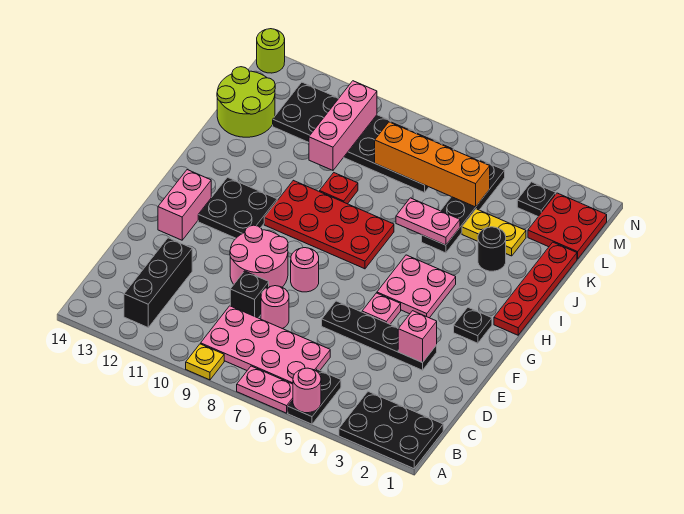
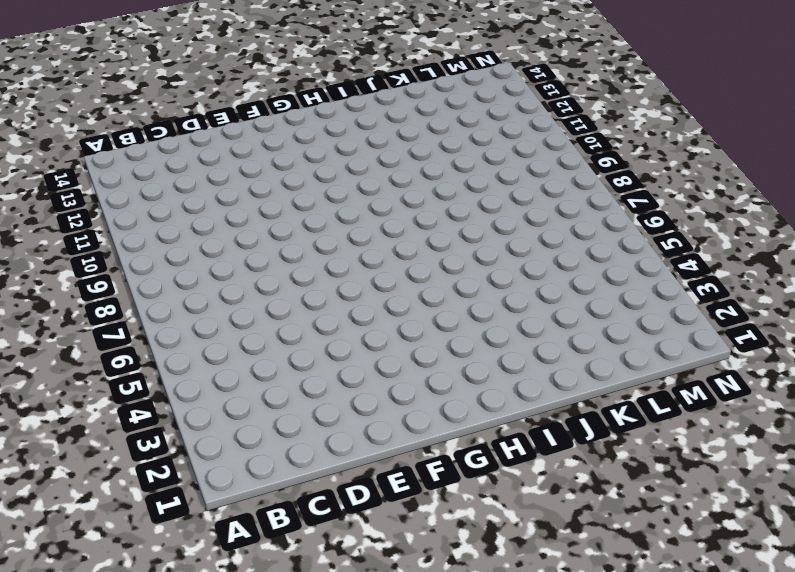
none -> black plate A1:B3 level 1
none -> black plate A5:B5 level 1
none -> pink plate A6:A7 level 1
none -> yellow plate A9 level 1

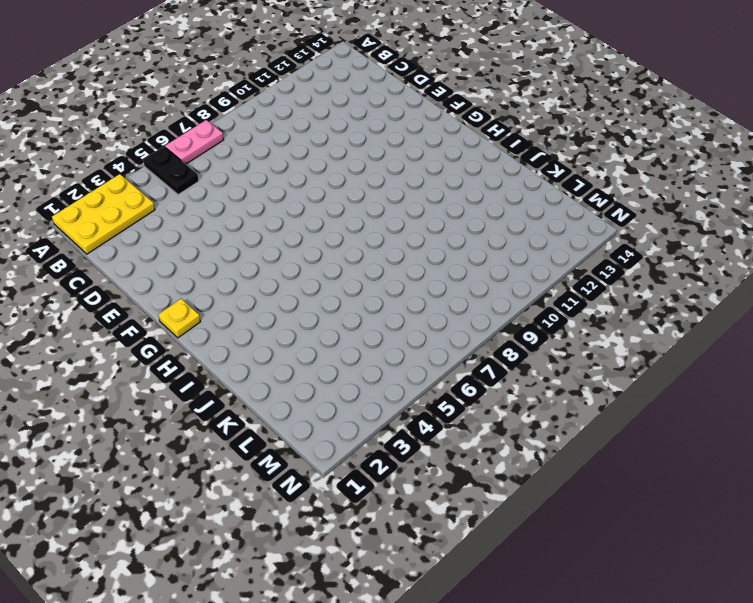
yellow plate A1:B3 level 1 -> black plate A1:B3 level 1
yellow plate G1 level 1 -> yellow plate A9 level 1
none -> pink plate B6:C9 level 1
none -> black brick B12:D12 level 1
none -> pink round brick D8 level 1
none -> black brick D9 level 1

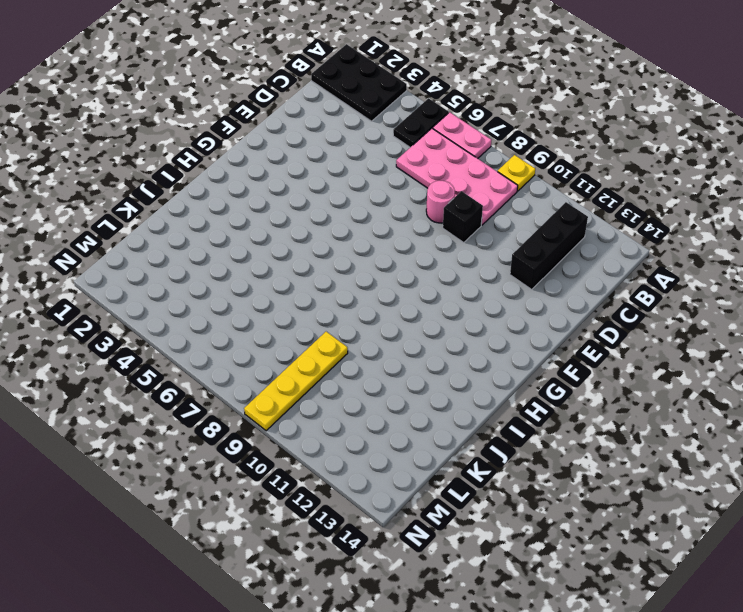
yellow plate K9:N9 level 1 -> black plate L7:M12 level 1
none -> black plate E3:E6 level 1
none -> pink round brick E9:F10 level 1
none -> pink plate F5 level 1
none -> pink round brick F8 level 1

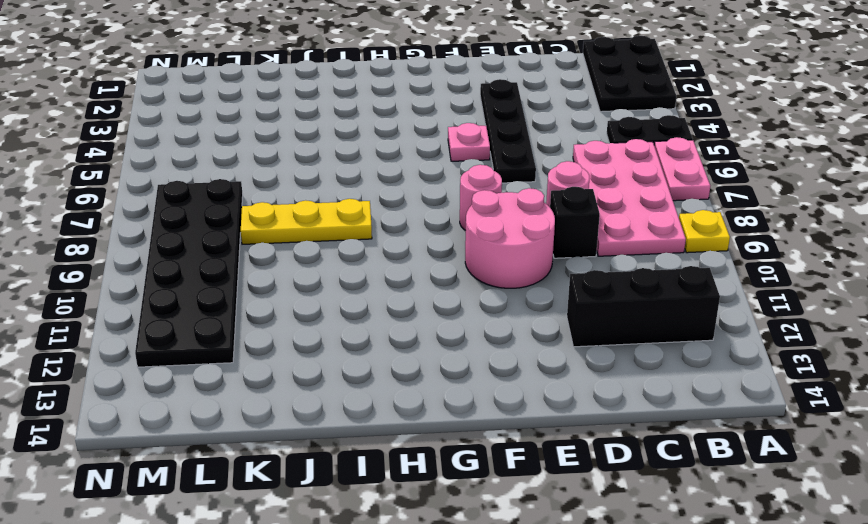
yellow plate I8:K8 level 1 -> red plate H7:I10 level 1
none -> pink brick F13:G13 level 1
none -> black plate G2 level 1
none -> pink plate G4:H5 level 1
none -> black plate G11:H12 level 1

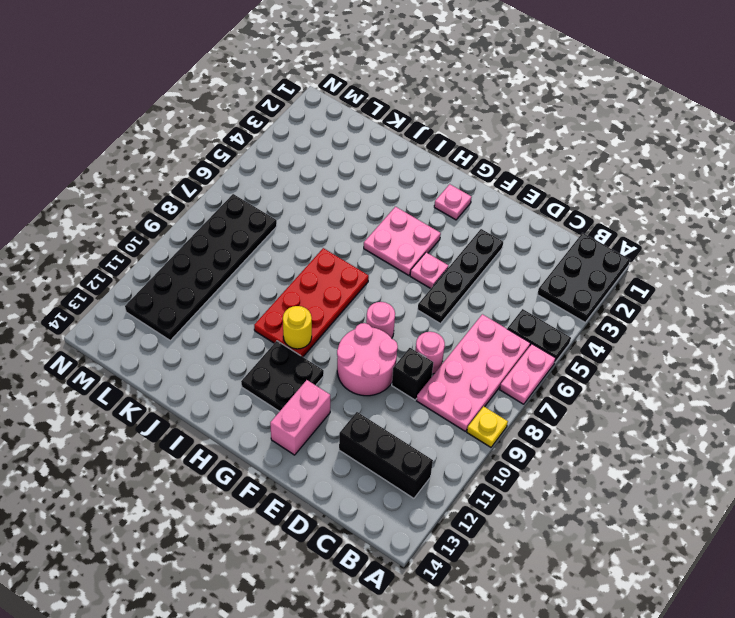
pink brick F12:F13 level 1 -> pink brick F13:G13 level 1
pink plate G2 level 1 -> black plate G2 level 1
yellow round brick H10 level 2 -> none
none -> red plate H1:K1 level 1
none -> black round brick J3 level 1
none -> black plate J5:M5 level 1
none -> red plate J9 level 1

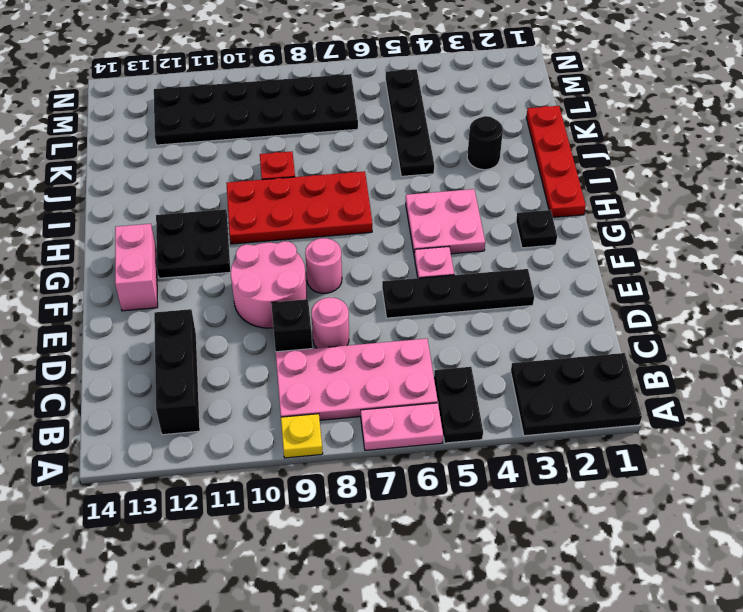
none -> yellow plate K3:K4 level 1
none -> lime round brick K13:L14 level 1
none -> red plate L1:M2 level 1
none -> black plate M3 level 1

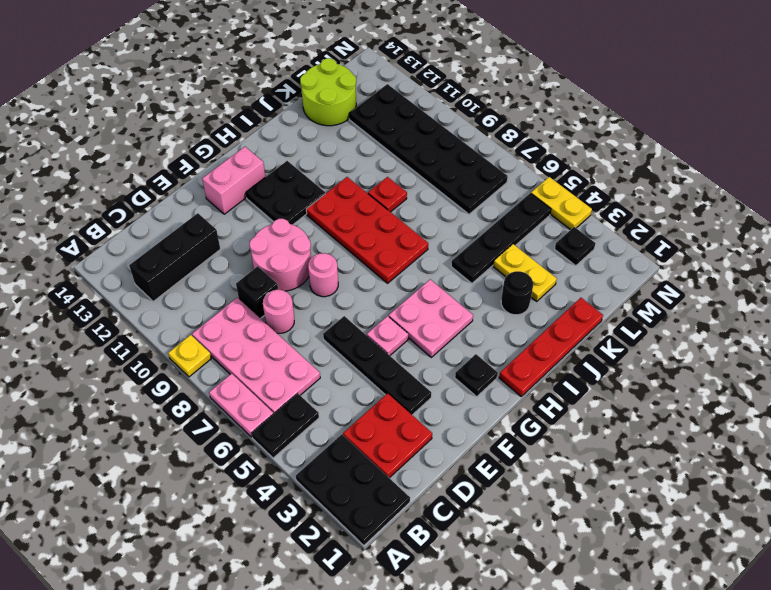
red plate C2:D3 level 1 -> red plate L1:M2 level 1
yellow plate N4:N5 level 1 -> none
none -> lime round brick N14 level 1
none -> pink round brick A5 level 2
none -> pink brick E3 level 2
none -> pink plate J5:J6 level 2

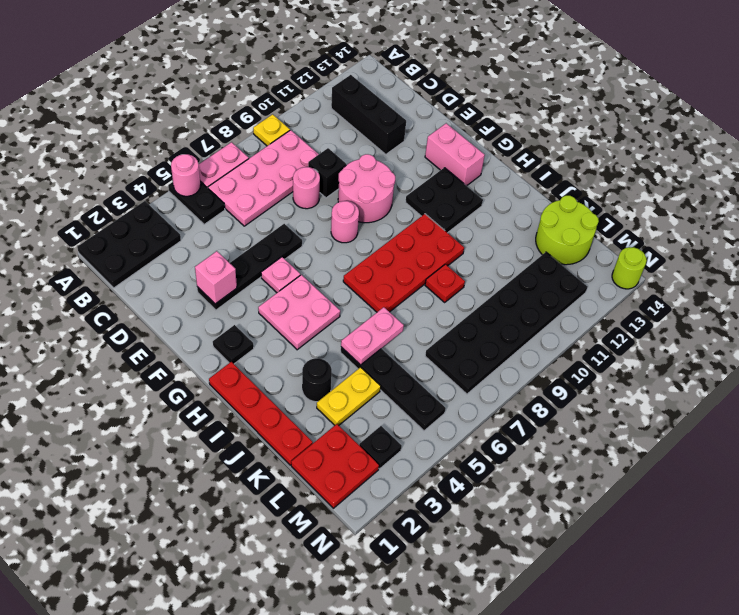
none -> pink brick K10:M10 level 2
none -> orange brick L5:L8 level 2

